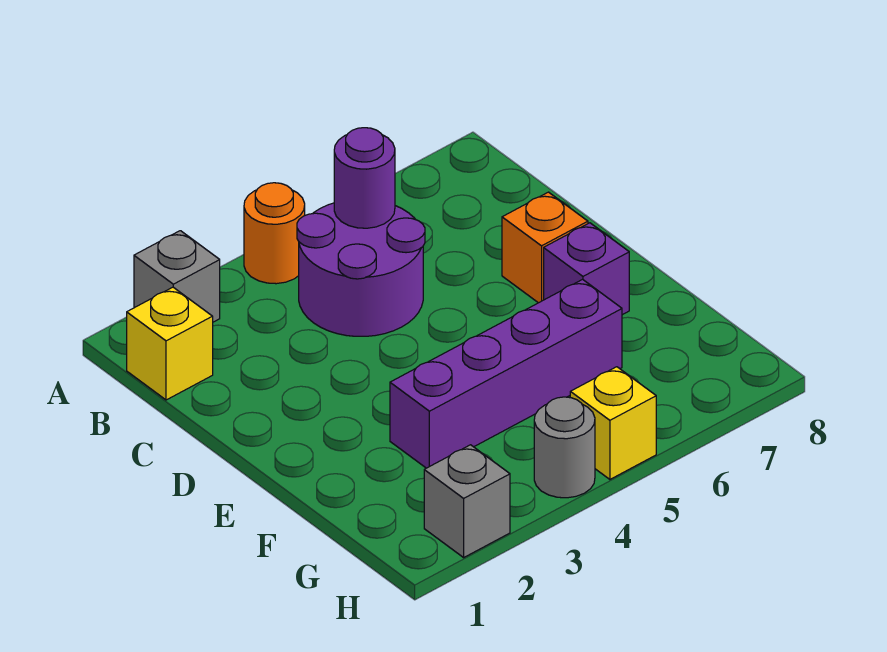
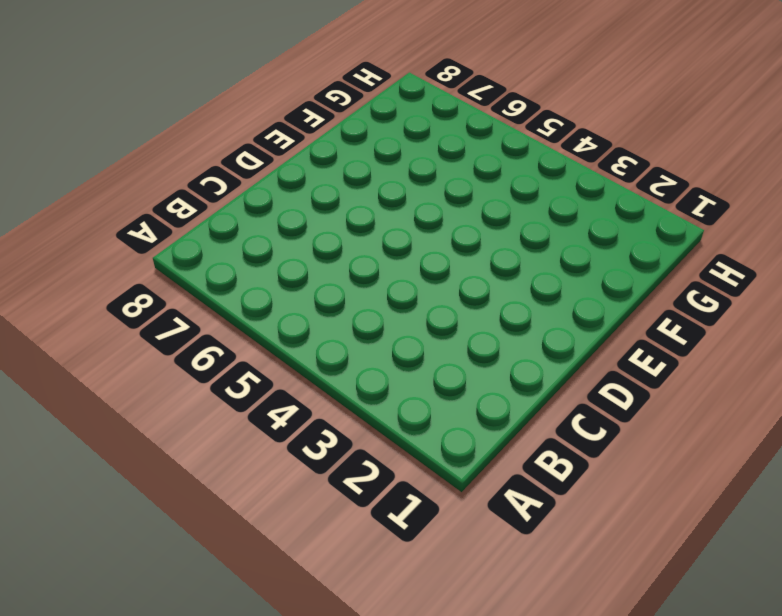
none -> grey brick A2 level 1
none -> orange round brick A4 level 1

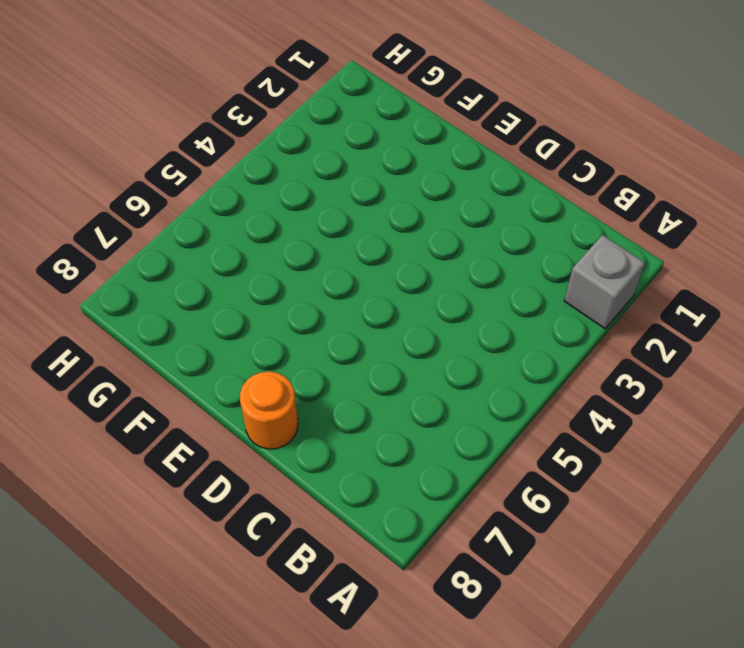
orange round brick D8 level 1 -> orange round brick A4 level 1
none -> yellow brick B1 level 1
none -> purple round brick B4:C5 level 1

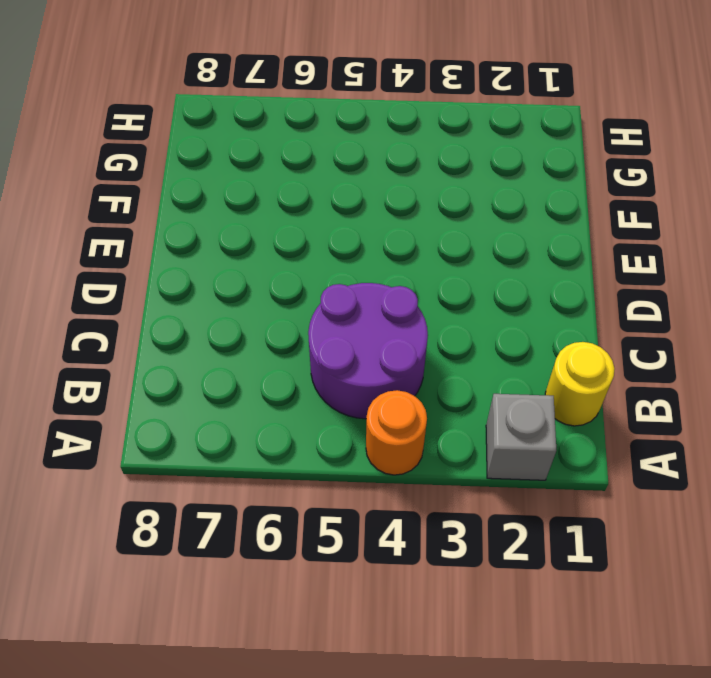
yellow round brick B1 level 1 -> yellow brick B1 level 1
none -> orange brick D7 level 1
none -> purple brick E7 level 1

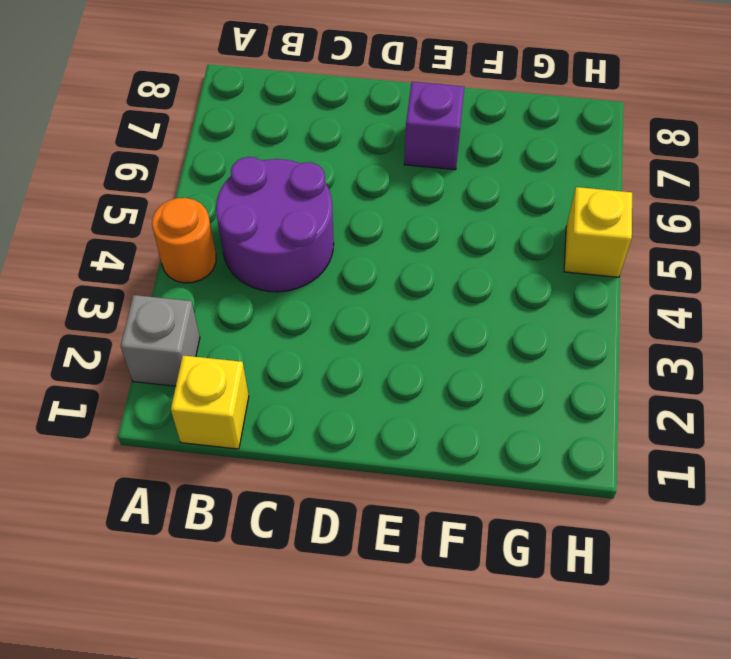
none -> orange brick D7 level 1
none -> purple brick F3:F6 level 1

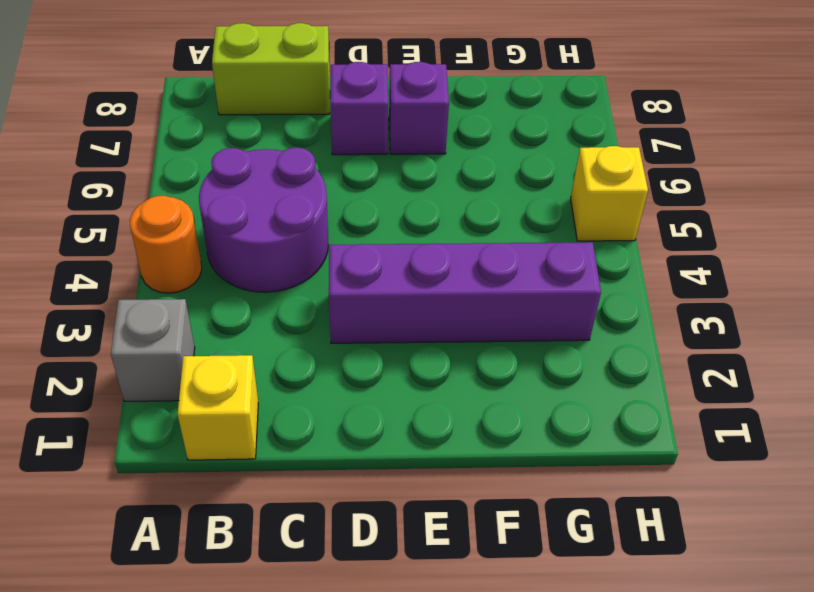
lime brick B8:C8 level 1 -> none
purple brick D3:G3 level 1 -> purple brick F3:F6 level 1
purple brick D7 level 1 -> orange brick D7 level 1
none -> grey brick H2 level 1
none -> grey round brick H4 level 1

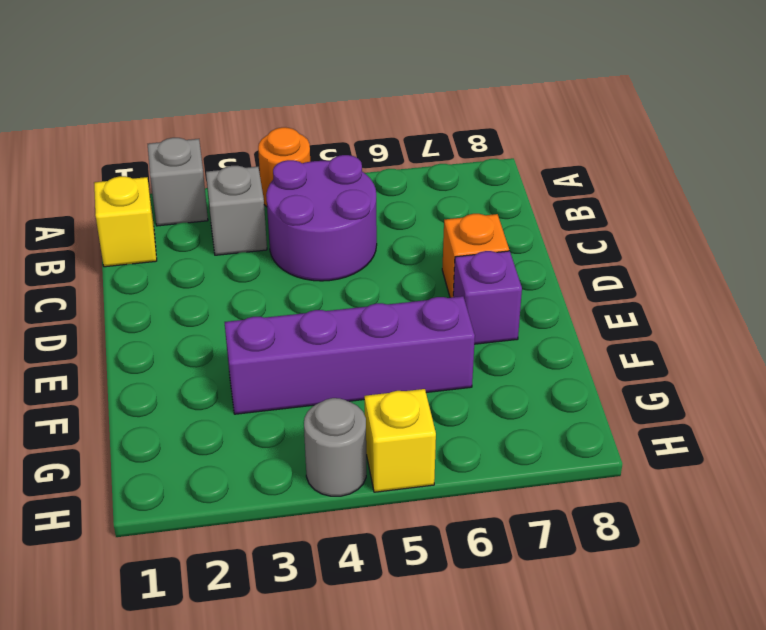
grey brick B3 level 1 -> grey brick H2 level 1
none -> purple round brick B5 level 2

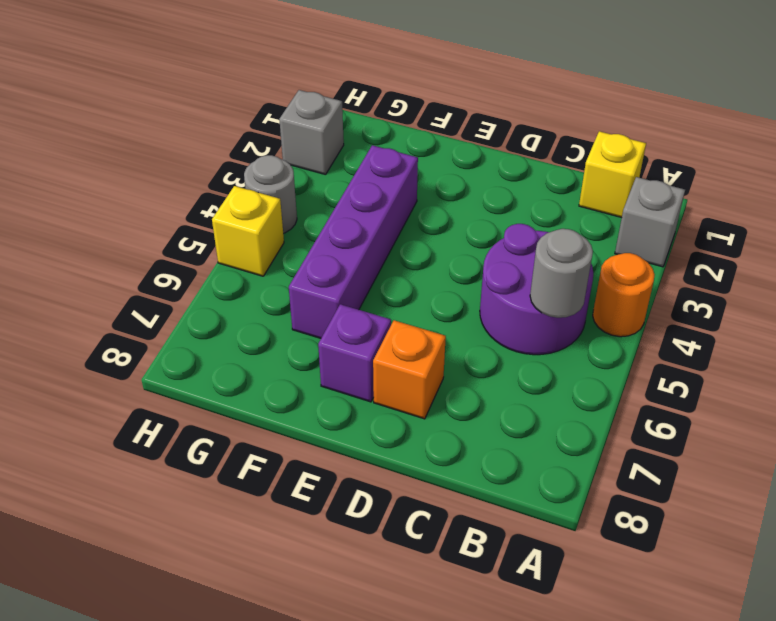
grey round brick B5 level 2 -> purple round brick B5 level 2

